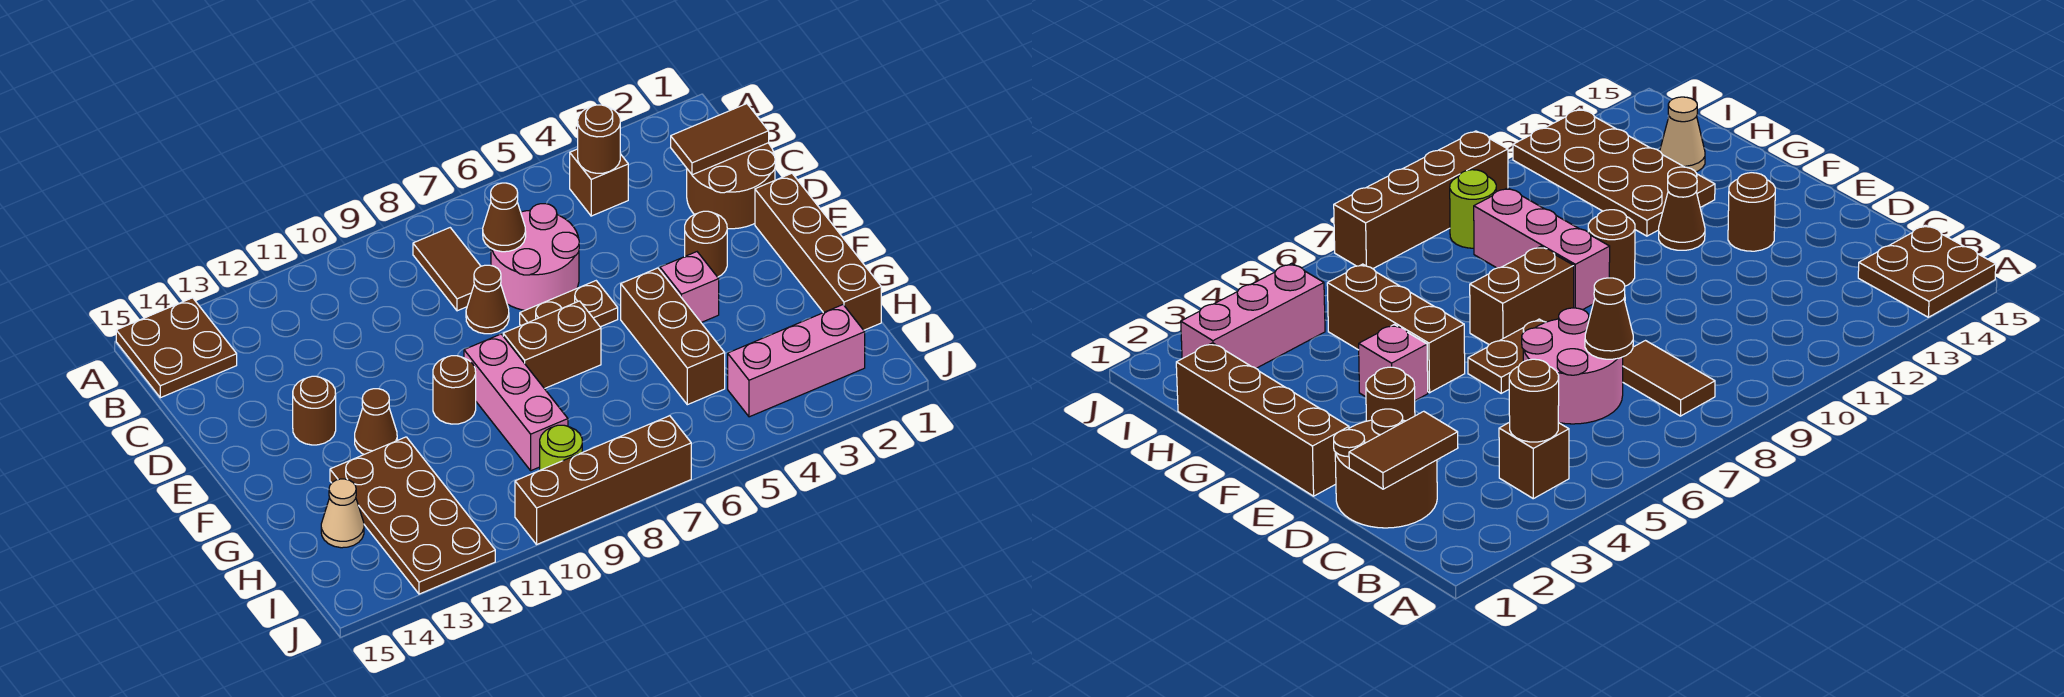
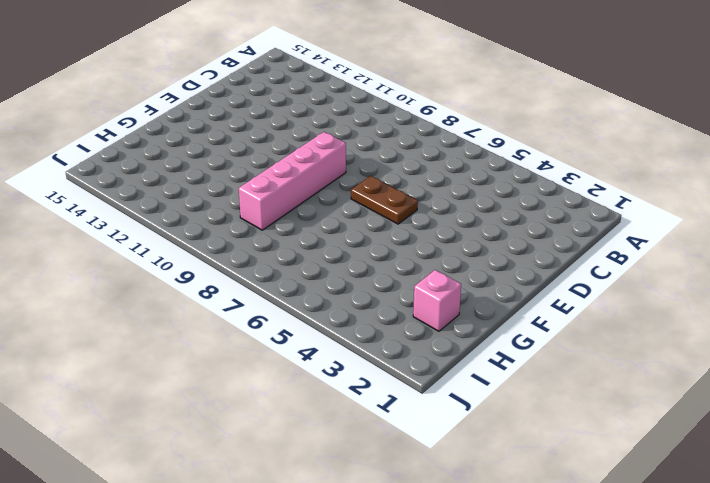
pink brick E9:H9 level 1 -> pink brick F9:H9 level 1
pink brick H2 level 1 -> pink brick F4 level 1
none -> brown plate A14:B15 level 1
none -> brown brick B4 level 1
none -> brown tile B8:C8 level 1

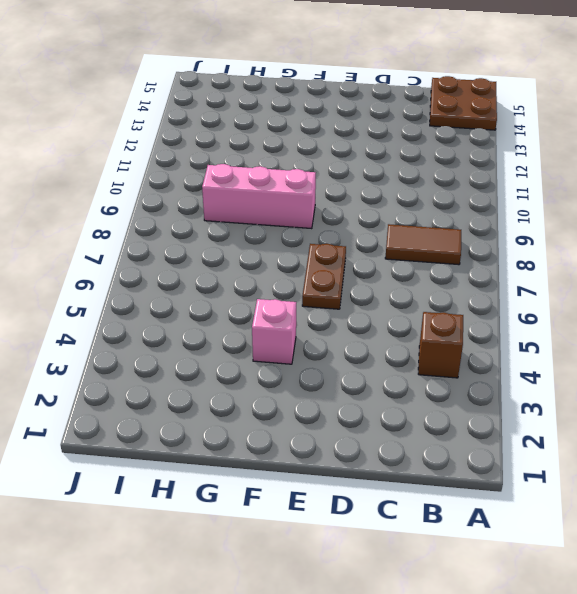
none -> brown round brick C1:D2 level 1
none -> pink round brick C6:D7 level 1
none -> brown cone D8 level 1

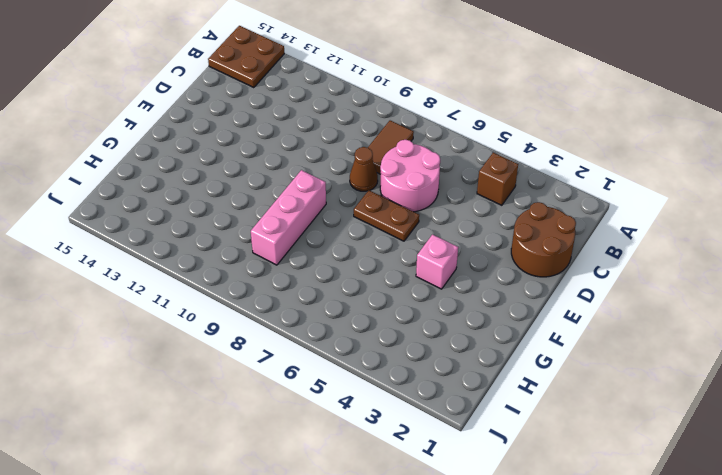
none -> brown brick E1:H1 level 1
none -> brown round brick E3 level 1
none -> brown round brick E13 level 1

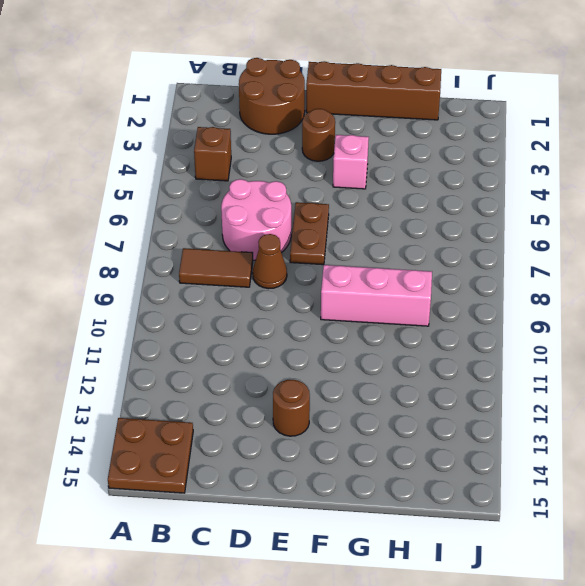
none -> brown brick F5:H5 level 1
none -> brown brick F7:F8 level 1
none -> brown round brick F10 level 1

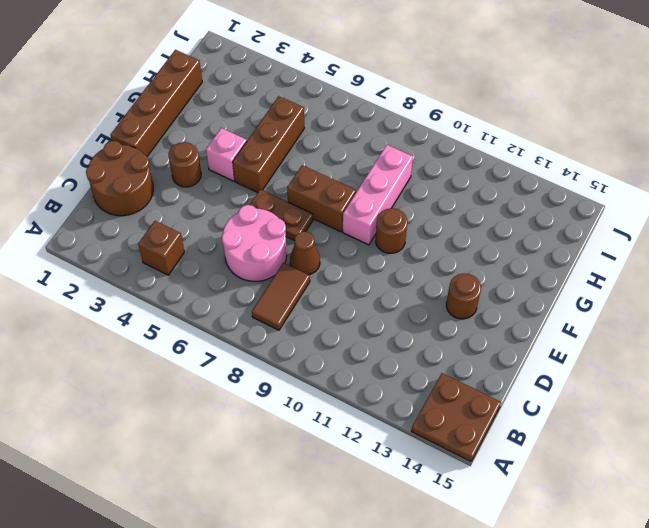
none -> brown cone F12 level 1
none -> brown plate G12:J13 level 1
none -> tan cone H14 level 1

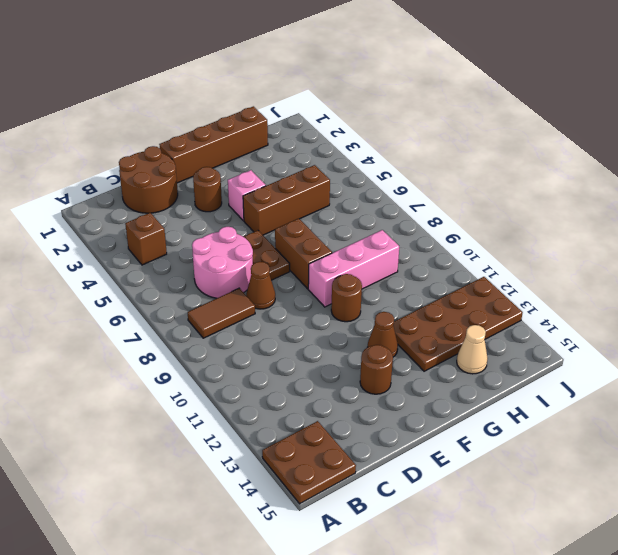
none -> pink brick I2:I4 level 1
none -> lime round brick I9 level 1
none -> brown brick J7:J10 level 1

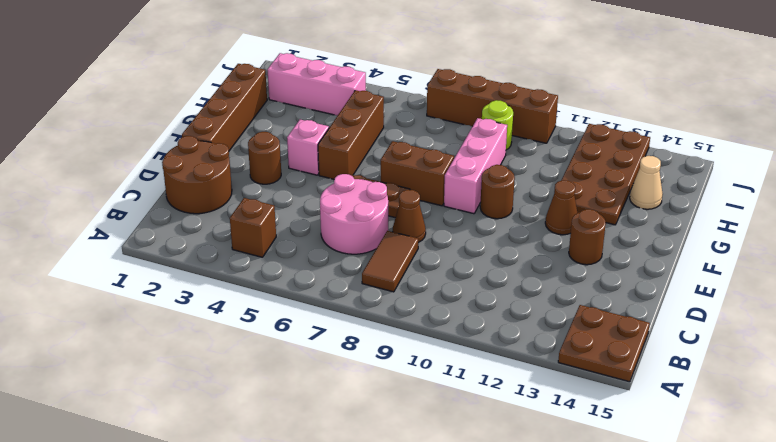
none -> brown round brick B4 level 2
none -> brown tile C1:C2 level 2
none -> brown cone C7 level 2

